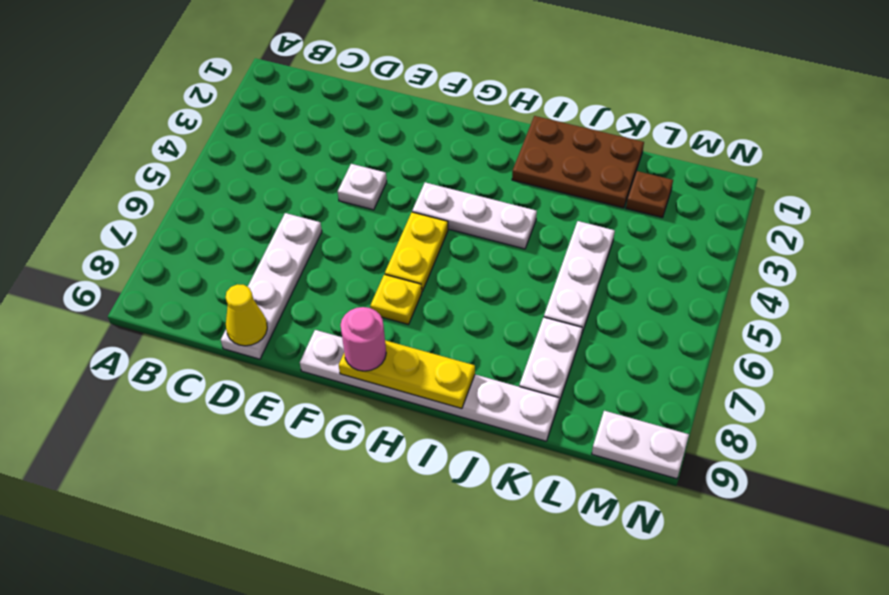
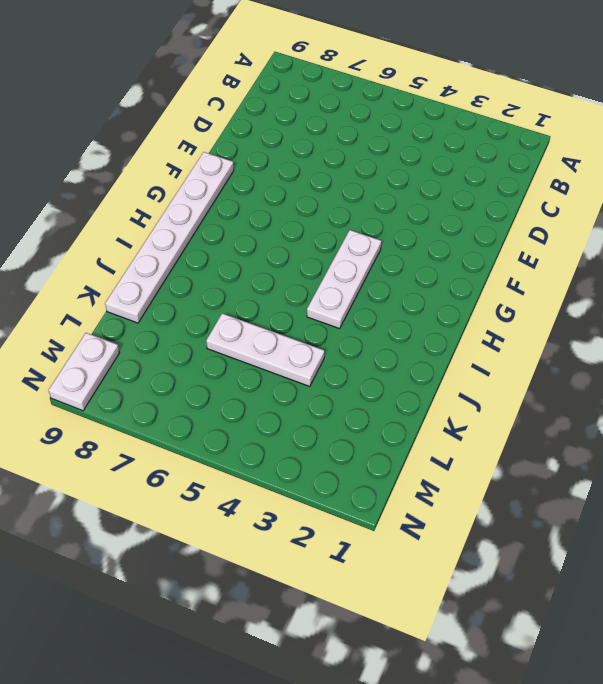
none -> white plate D6:D9 level 1
none -> white plate E4 level 1
none -> yellow plate G5:G6 level 1

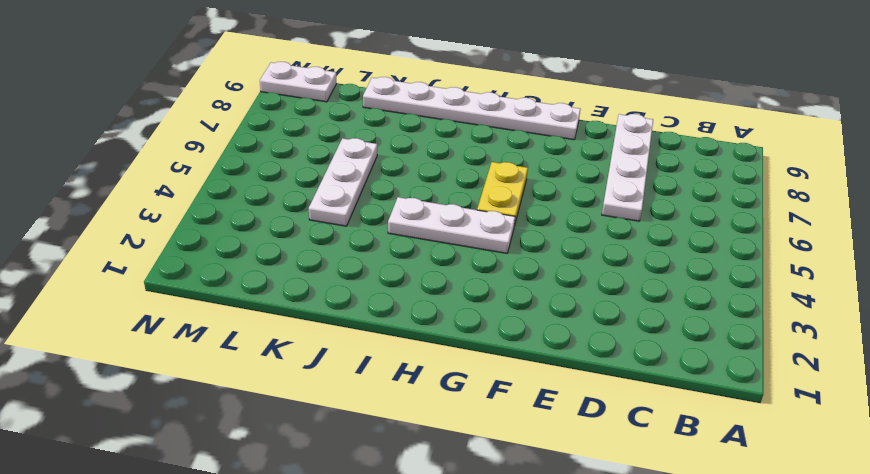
none -> white plate E4 level 1
none -> yellow plate G7 level 1
none -> brown plate I1:K2 level 1

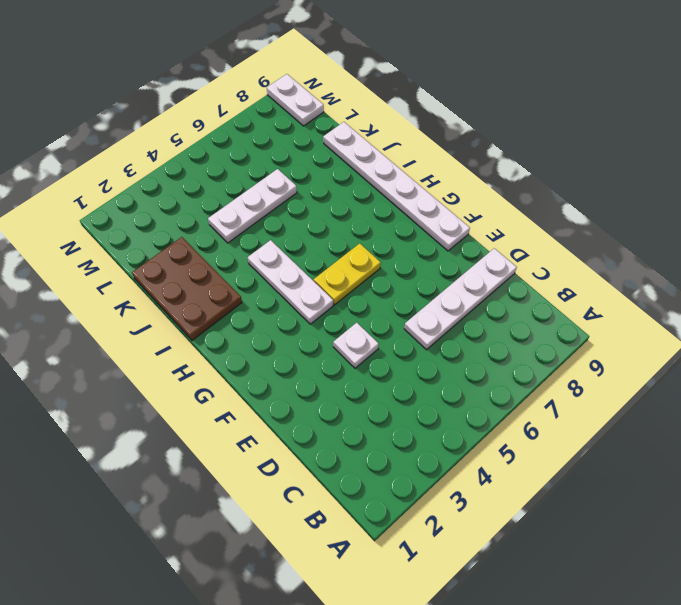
none -> yellow plate G7 level 1
none -> white plate K7:K8 level 1
none -> brown plate L2 level 1

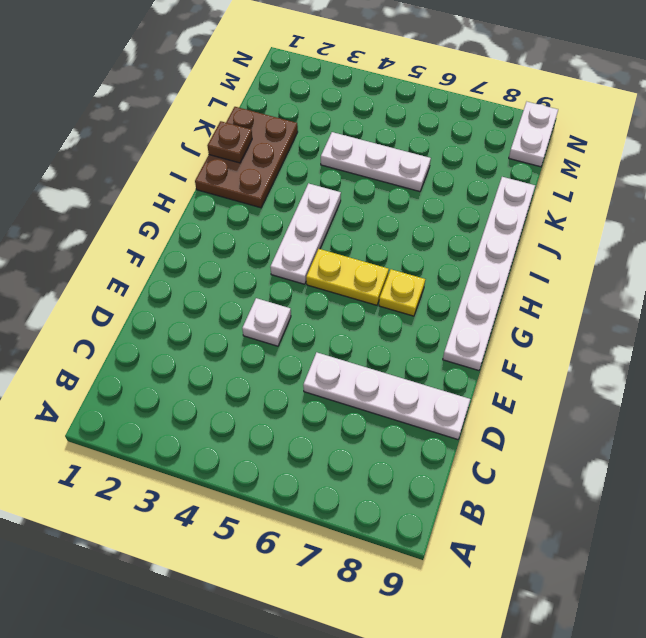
brown plate J1 level 2 -> brown plate L2 level 1
none -> white plate K7:K8 level 1
none -> yellow cone D9 level 2
none -> yellow plate G9:I9 level 2

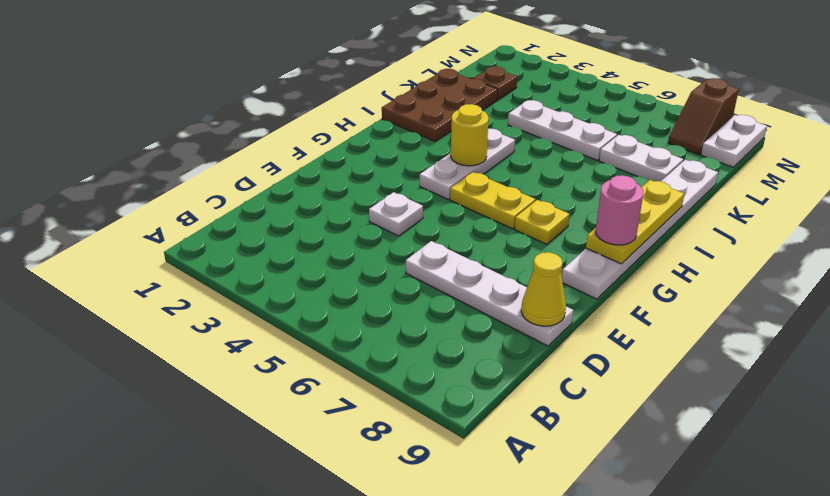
yellow round brick H4 level 2 -> none
brown slope M8:N8 level 1 top N -> none

